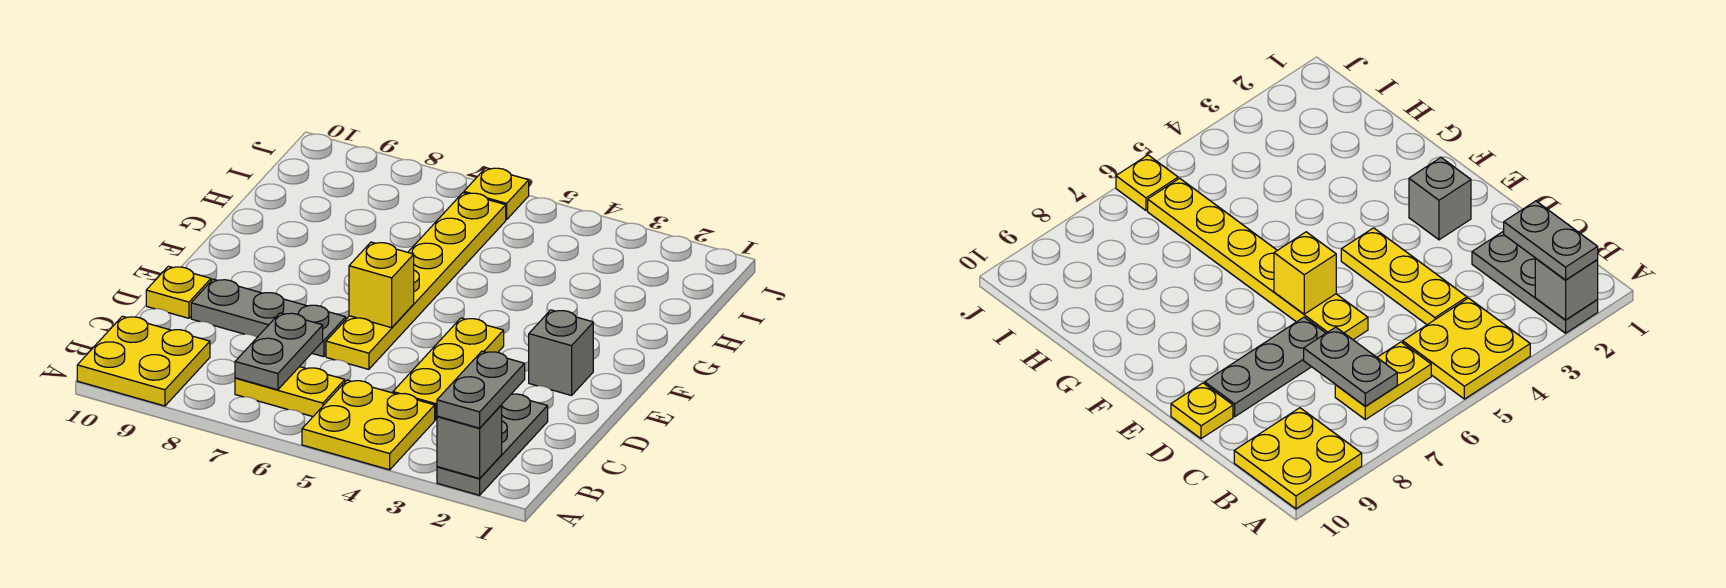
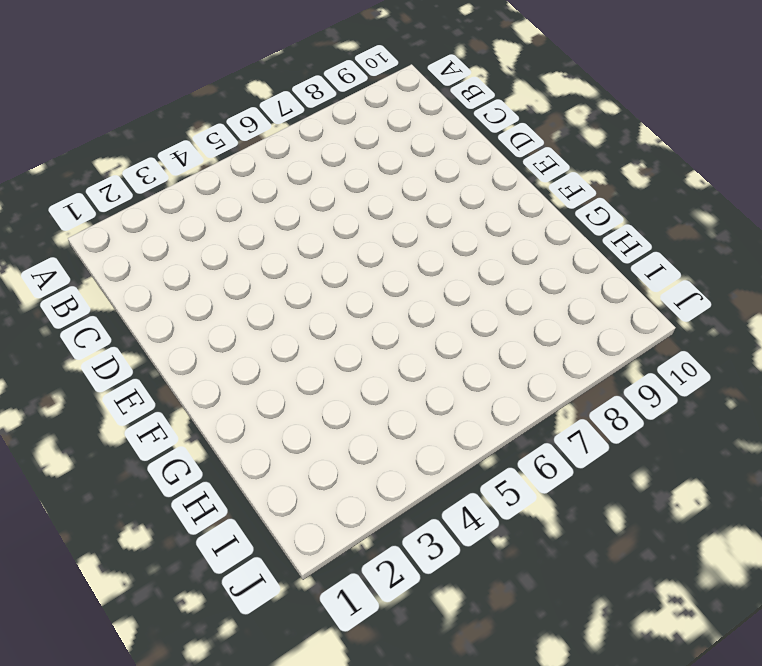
none -> grey plate A2:C2 level 1
none -> yellow plate A4:B5 level 1
none -> yellow plate A9:B10 level 1

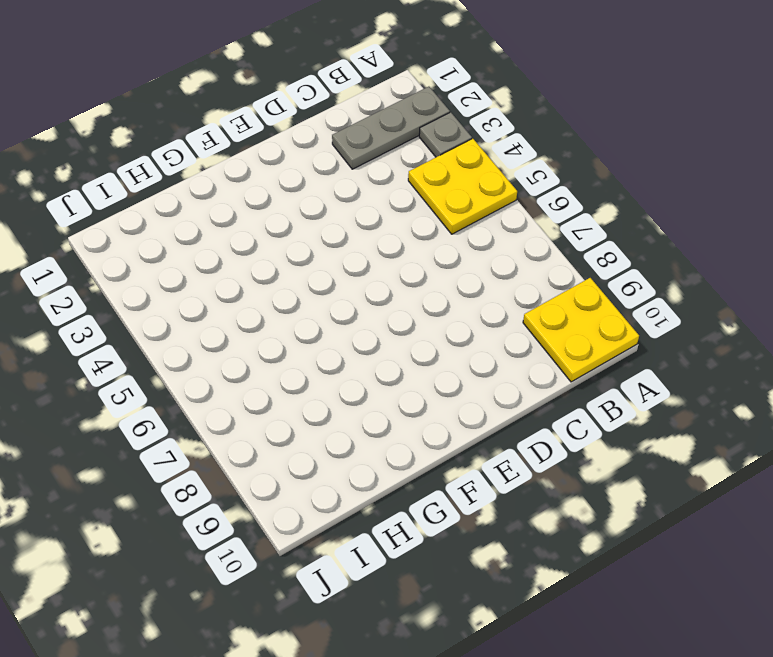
grey plate A3 level 1 -> none
none -> yellow plate B6:B7 level 1
none -> yellow plate C4:E4 level 1
none -> yellow plate D6:I6 level 1

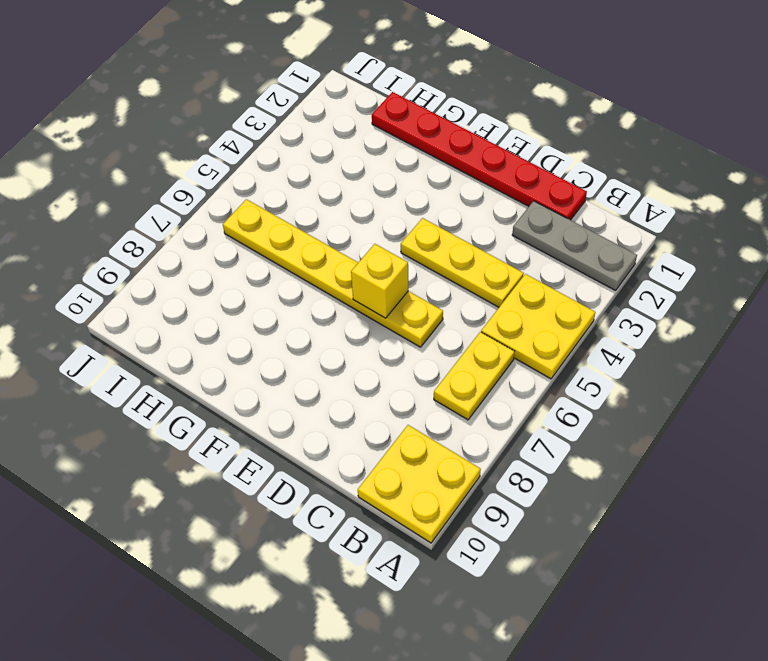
red plate C1:H1 level 1 -> none
none -> grey plate D7:D9 level 1
none -> yellow plate D10 level 1
none -> grey brick E2 level 1

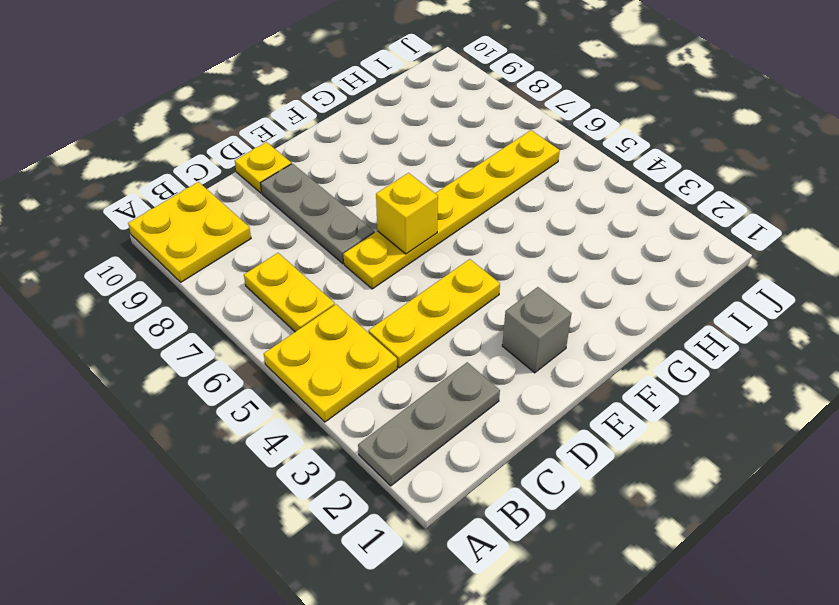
none -> yellow plate J6 level 1
none -> grey brick A2 level 2
none -> grey plate B7:C7 level 2

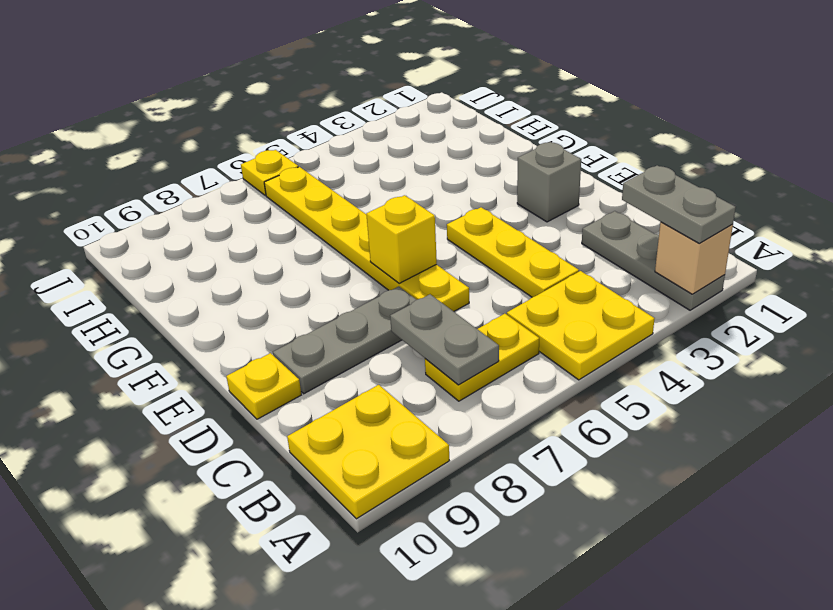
tan brick A2 level 2 -> grey brick A2 level 2

